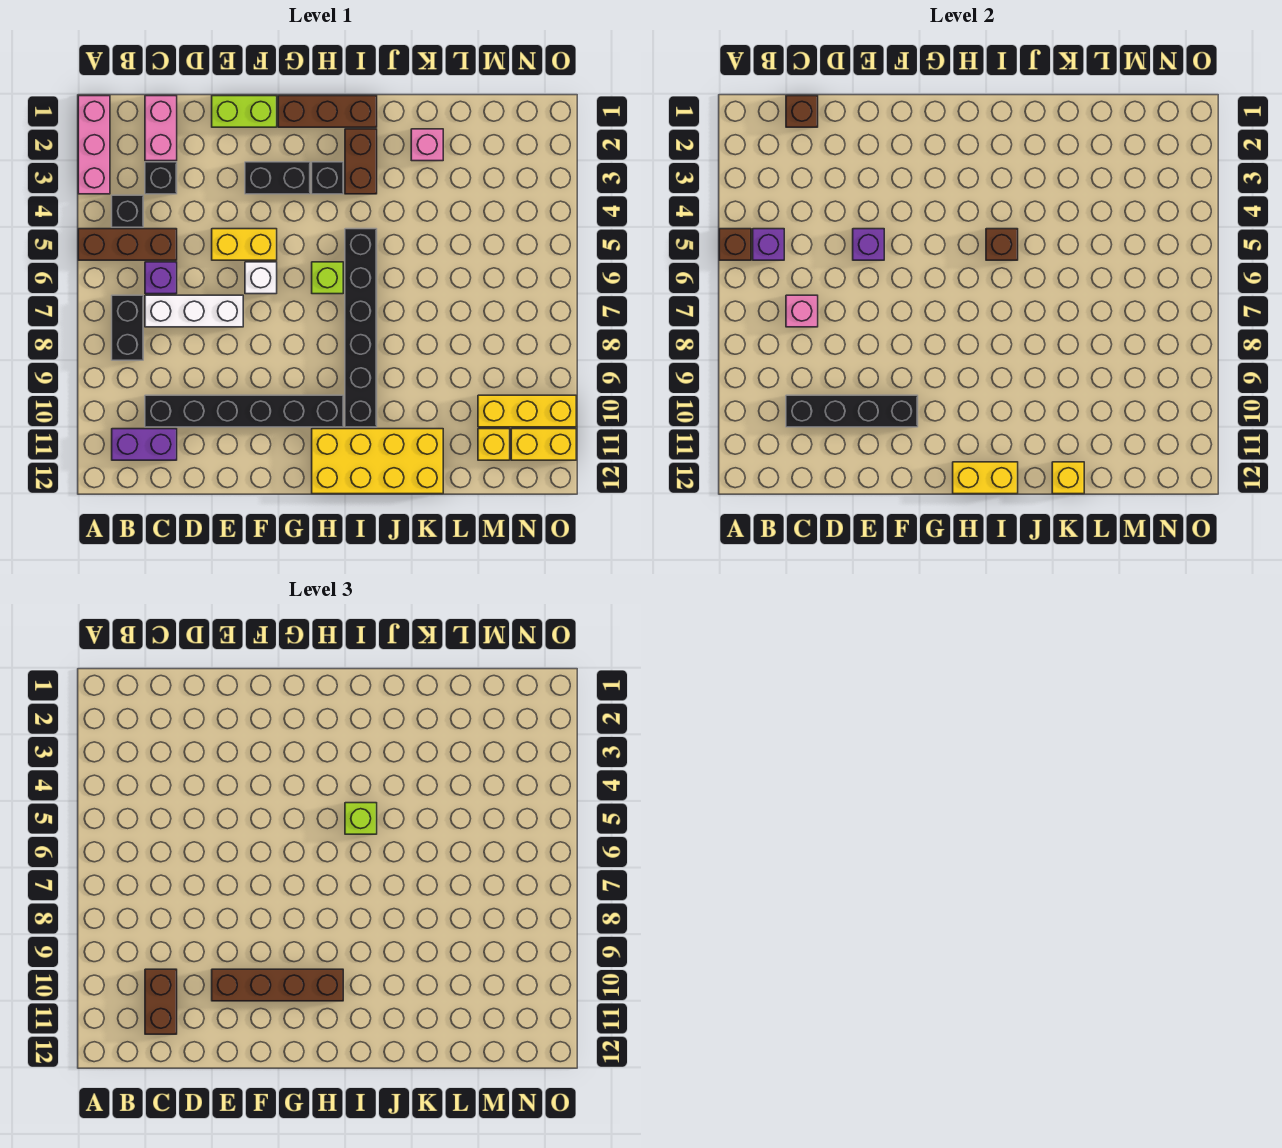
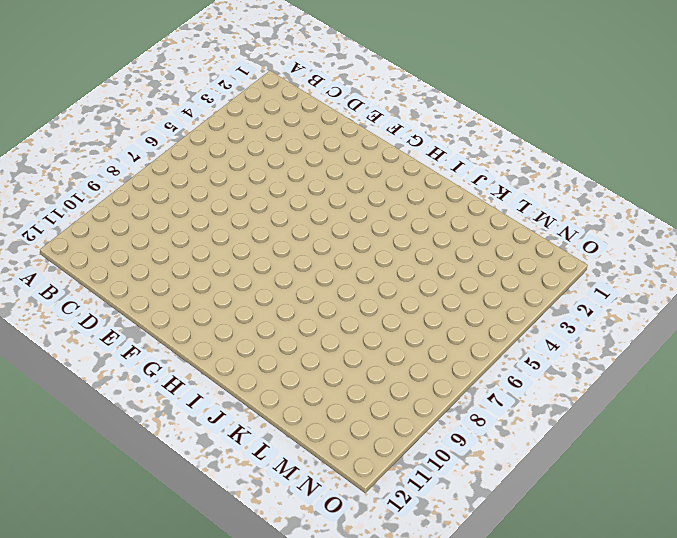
none -> pink brick A1:A3 level 1
none -> brown brick A5:C5 level 1
none -> black brick B4 level 1
none -> black brick B7:B8 level 1

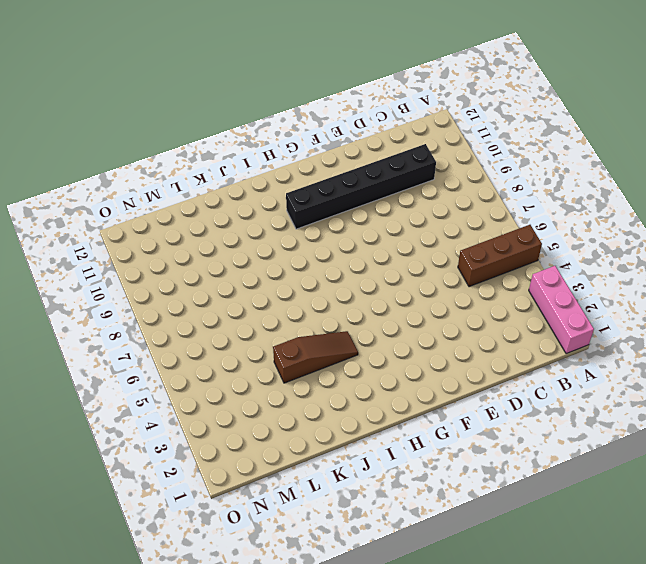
brown slope I4:K4 level 1 top K -> none
none -> black brick B4 level 1
none -> black brick B7:B8 level 1
none -> purple brick B11:C11 level 1
none -> pink brick C1:C2 level 1

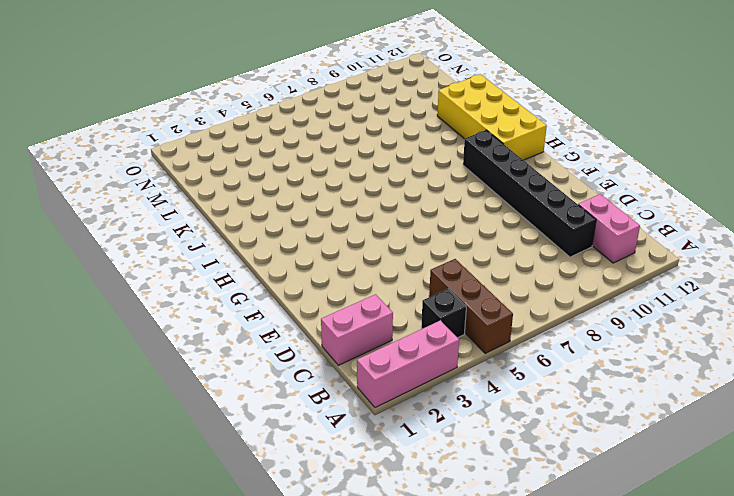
pink brick B11:C11 level 1 -> purple brick B11:C11 level 1
none -> black brick B7:B8 level 1
none -> black brick C3 level 1
none -> purple brick C6 level 1
none -> white brick C7:E7 level 1

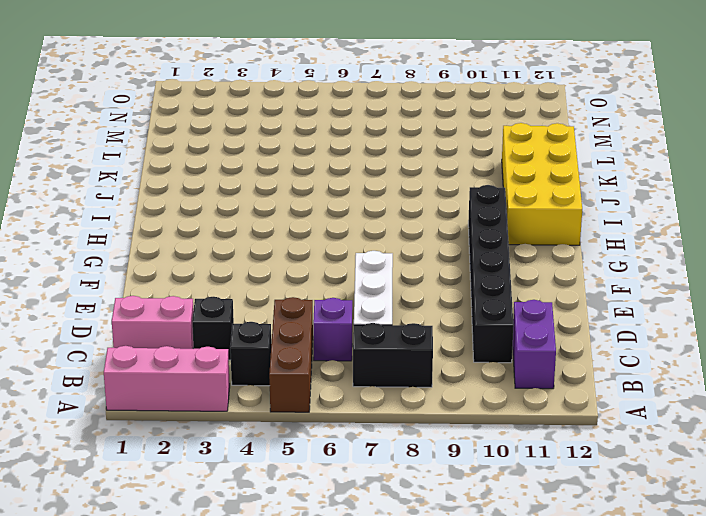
none -> lime brick E1:F1 level 1
none -> yellow brick E5:F5 level 1
none -> black brick F3:G3 level 1
none -> white brick F6 level 1

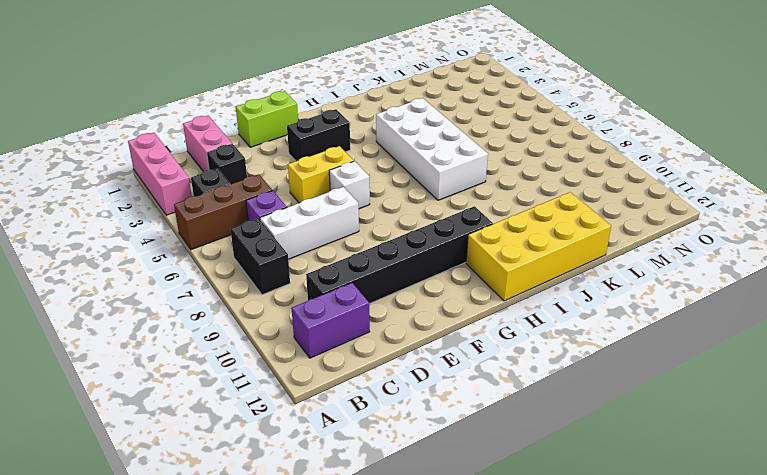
white brick I4:J7 level 1 -> black brick I5:I10 level 1
none -> brown brick G1:I1 level 1
none -> black brick H3 level 1
none -> lime brick H6 level 1
none -> brown brick I2:I3 level 1

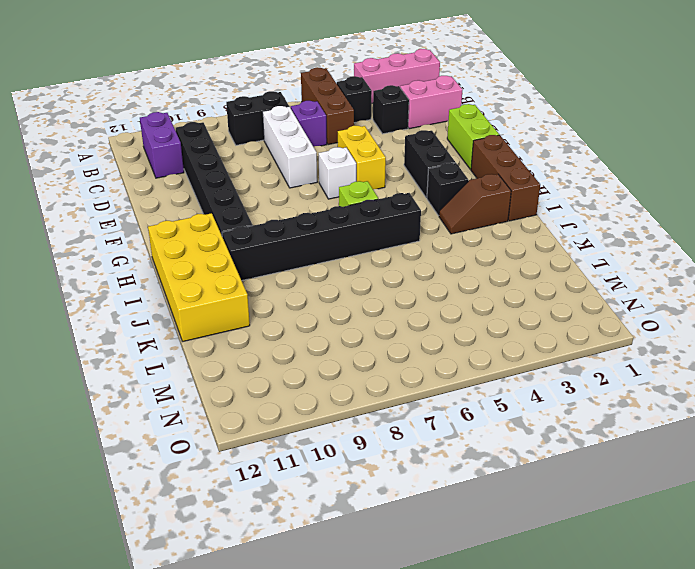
brown slope I2:I3 level 1 top 2 -> brown brick I2:I3 level 1
none -> pink brick K2 level 1
none -> yellow brick M10:O10 level 1
none -> yellow brick M11 level 1
none -> yellow brick N11:O11 level 1

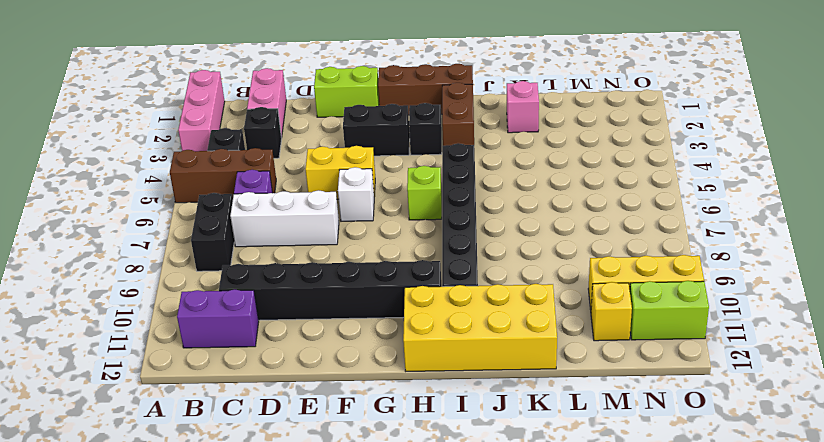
lime brick N11:O11 level 1 -> yellow brick N11:O11 level 1
none -> brown brick A5 level 2
none -> purple brick B5 level 2
none -> brown brick C1 level 2
none -> pink brick C7 level 2

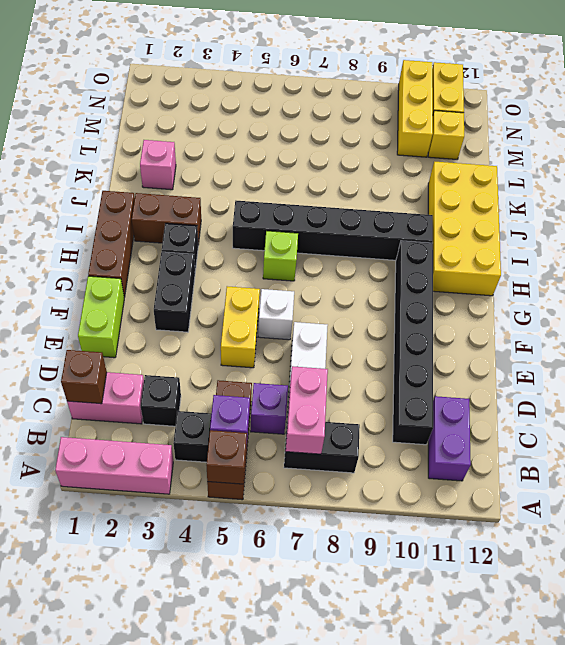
pink brick B7:C7 level 2 -> pink brick C7 level 2
none -> black brick C10:F10 level 2
none -> purple brick E5 level 2
none -> yellow brick H12:I12 level 2
none -> brown brick I5 level 2

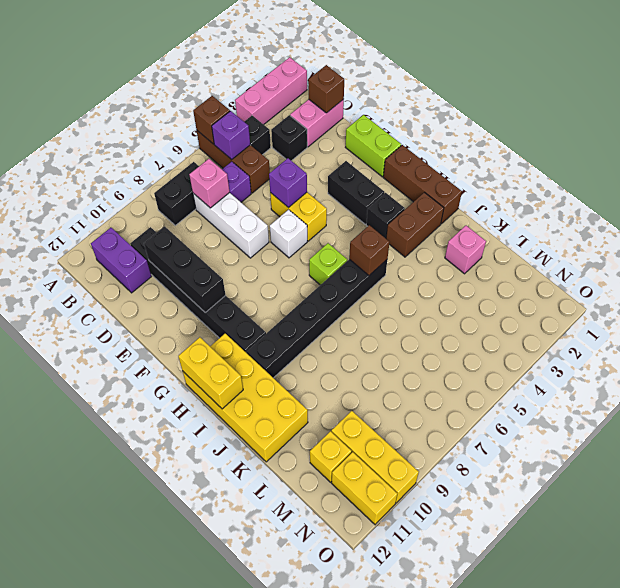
black brick D10:F10 level 2 -> black brick C10:F10 level 2
none -> yellow brick K12 level 2
none -> brown brick C10:C11 level 3
none -> brown brick E10:H10 level 3
none -> lime brick I5 level 3

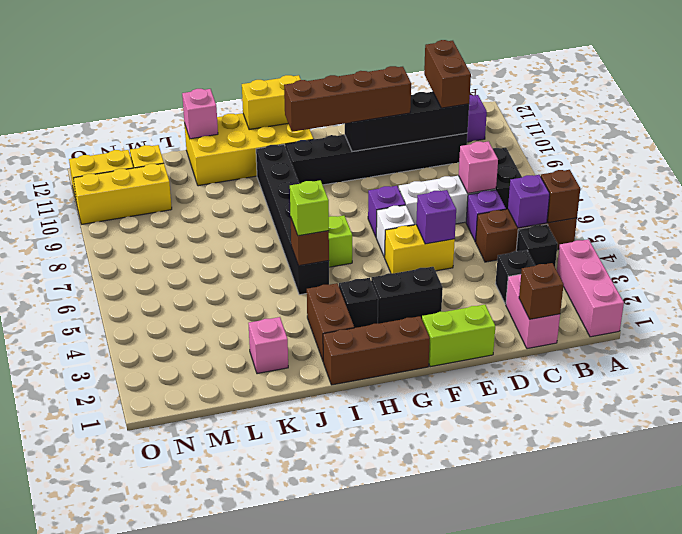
purple brick F7 level 1 -> none
pink brick K12 level 2 -> yellow brick K12 level 2

